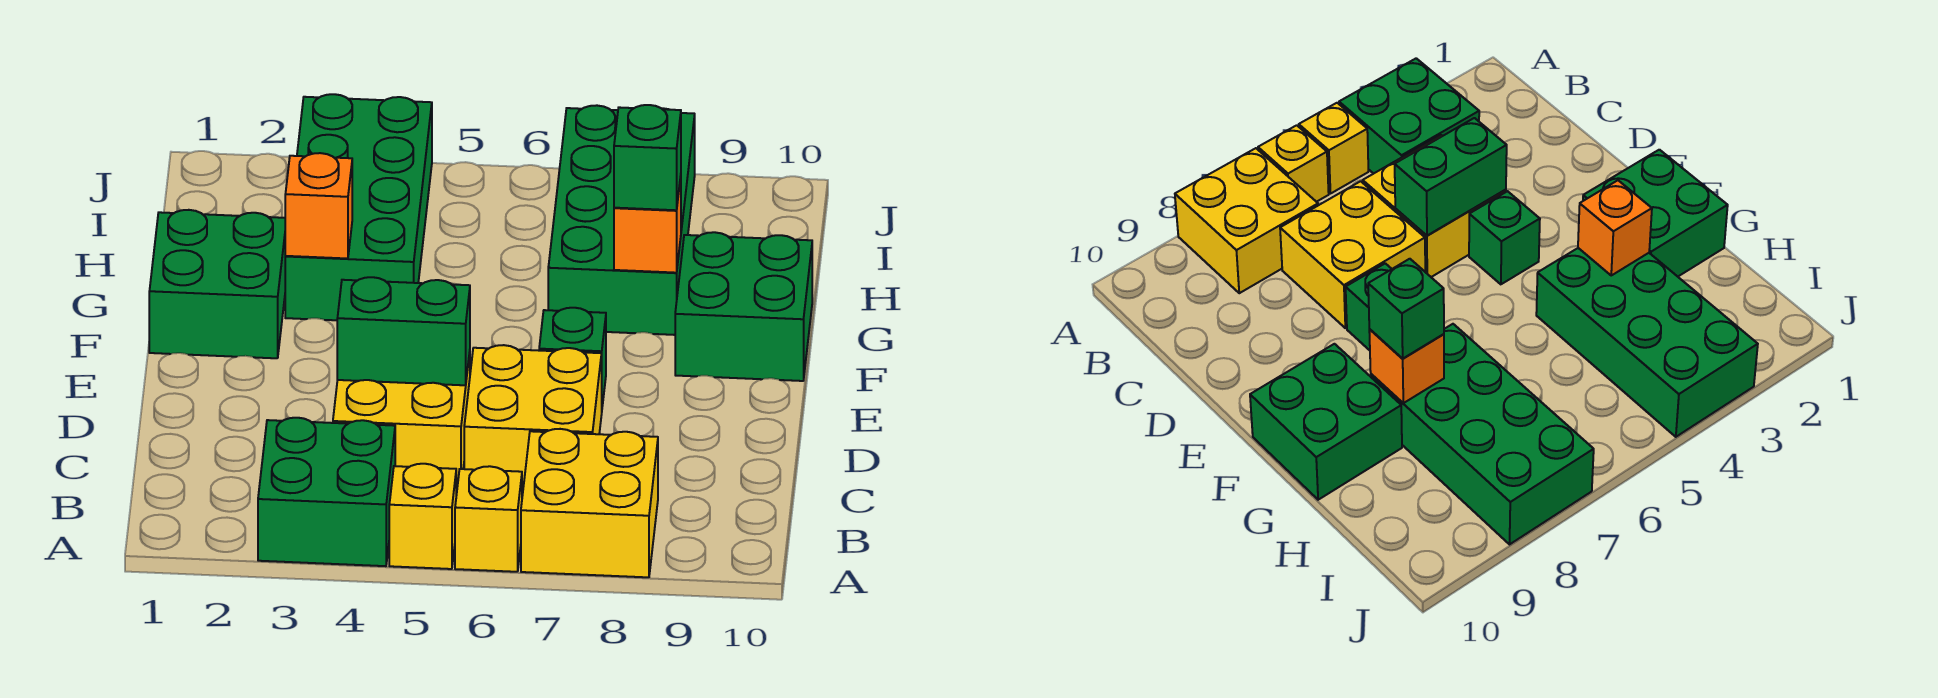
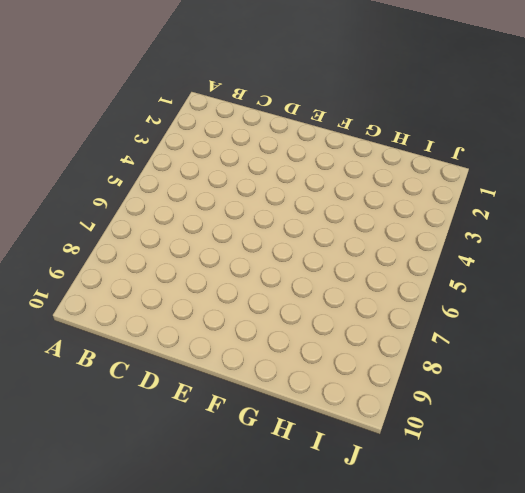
none -> green brick A3:B4 level 1
none -> yellow brick A5 level 1
none -> yellow brick A6 level 1

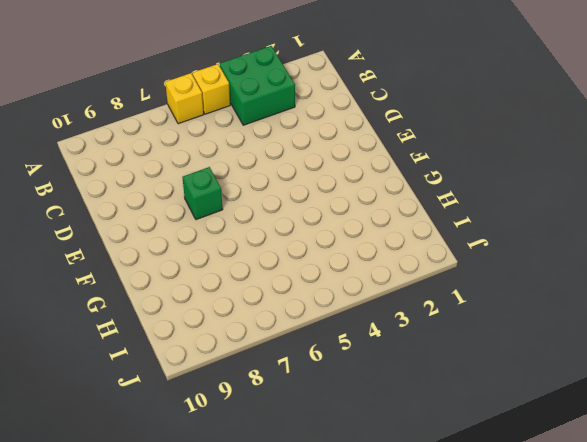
none -> yellow brick A7:B8 level 1
none -> yellow brick C4:D5 level 1
none -> yellow brick C6:D7 level 1

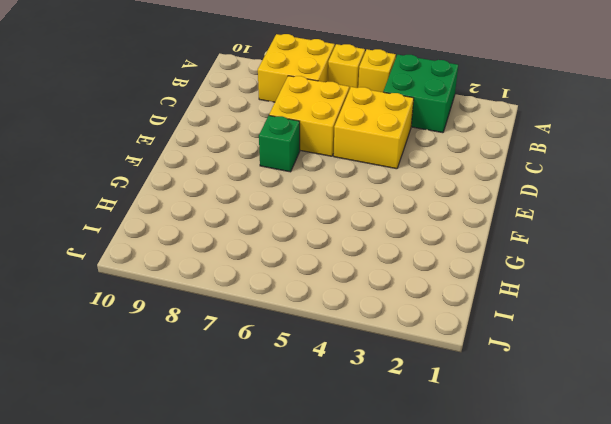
none -> green brick E4 level 1
none -> green brick F1:G2 level 1
none -> green brick F9:G10 level 1

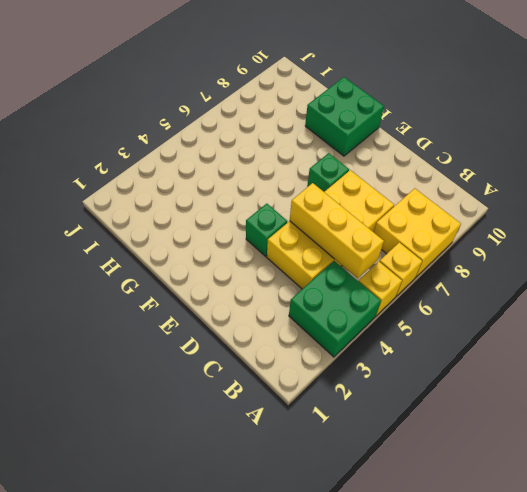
yellow brick B5:D5 level 2 -> green brick D4:D5 level 2
none -> green brick F1:G2 level 1
none -> green brick G3:J4 level 1
none -> green brick G7:J8 level 1

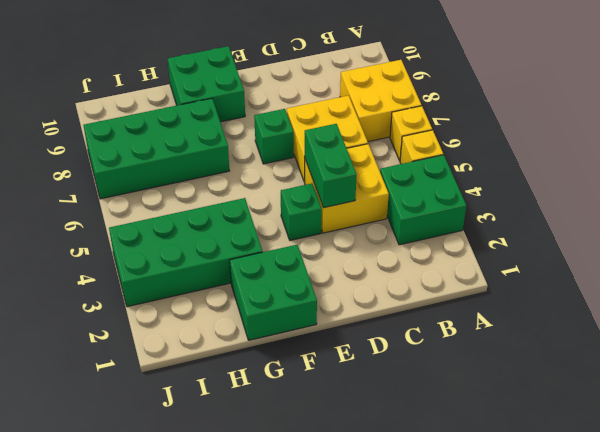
none -> orange brick G3 level 2
none -> orange brick G8 level 2
none -> green brick G8 level 3

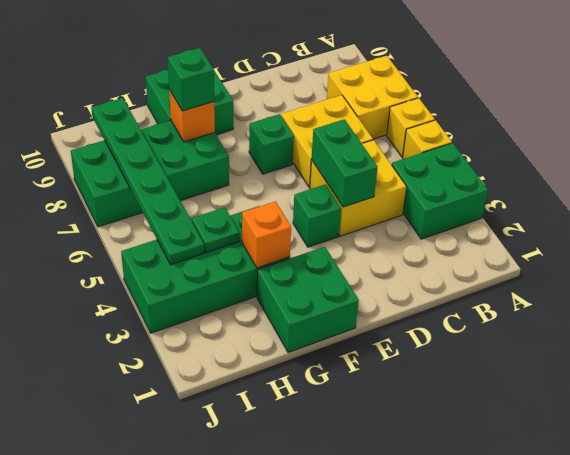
green plate H4 level 2 -> none
green plate I4:I9 level 2 -> none

